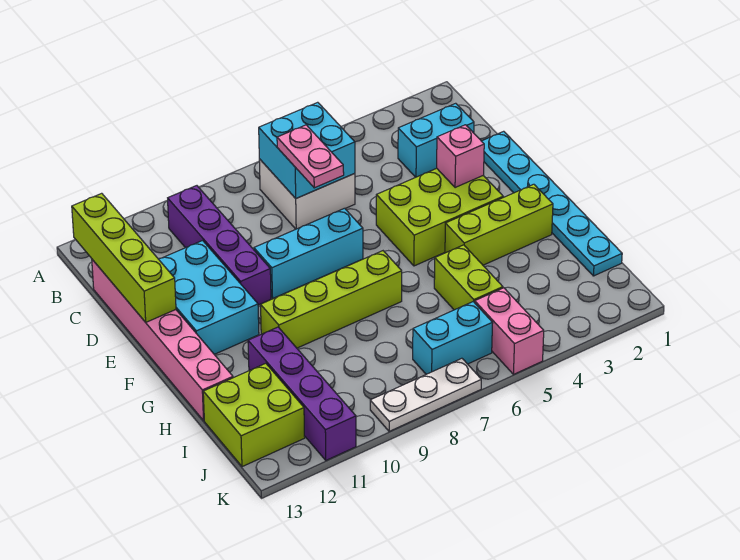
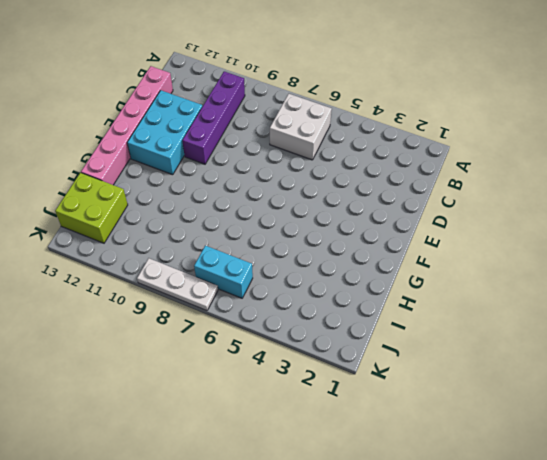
none -> cyan brick C2:C3 level 1
none -> cyan plate D1:I1 level 1
none -> lime brick E3:F5 level 1

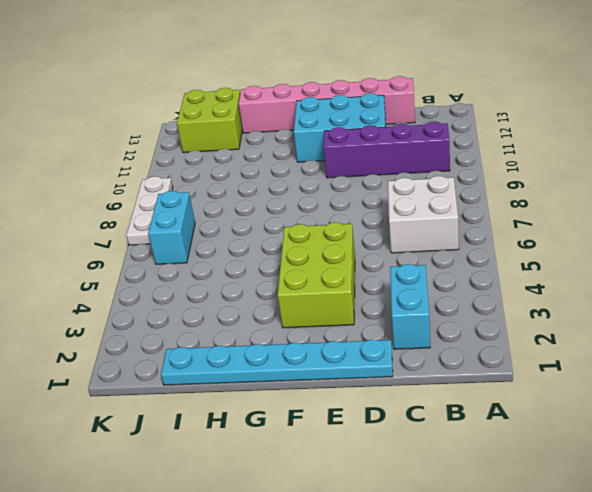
none -> cyan brick E7:E9 level 1
none -> lime brick G2:G4 level 1
none -> lime brick G7:G10 level 1

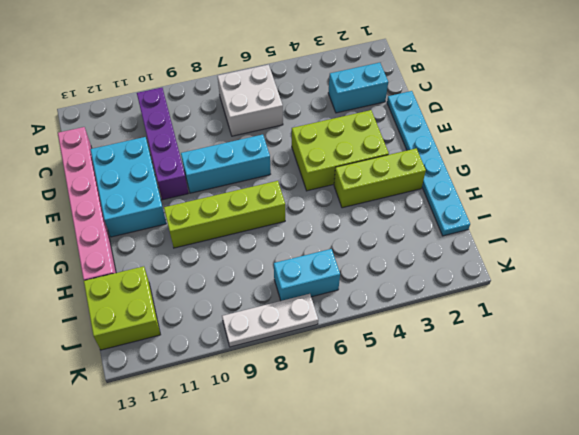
none -> lime brick H5:I5 level 1
none -> purple brick H11:K11 level 1
none -> pink brick J5:K5 level 1

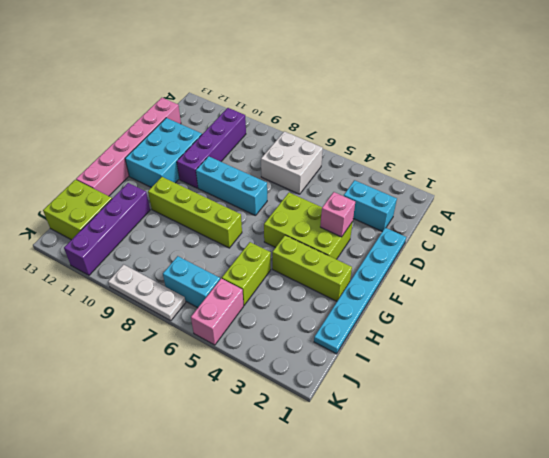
none -> cyan brick B6:C7 level 2
none -> lime brick B13:E13 level 2
none -> pink plate C7:D7 level 3

